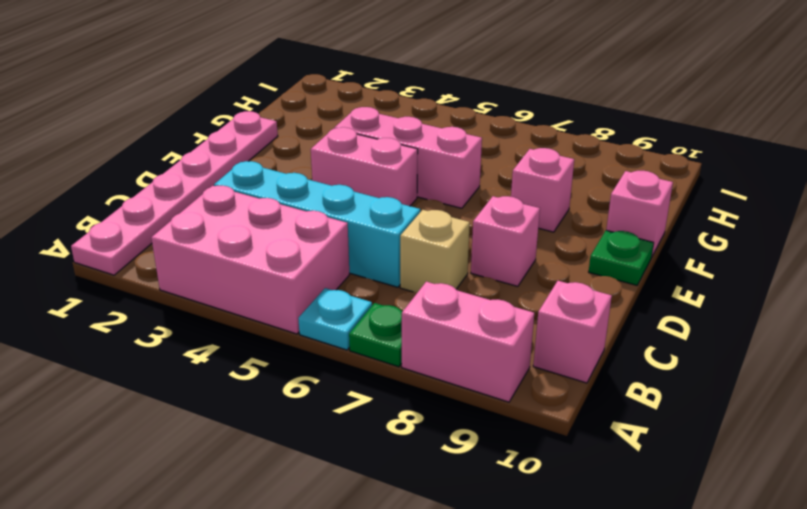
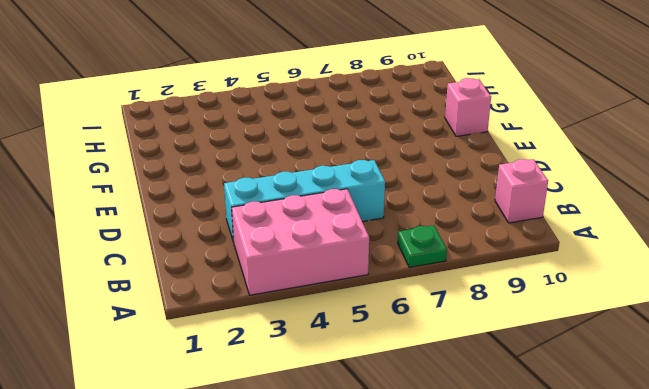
none -> pink plate A1:F1 level 1
none -> cyan plate A6 level 1
none -> pink brick A8:A9 level 1

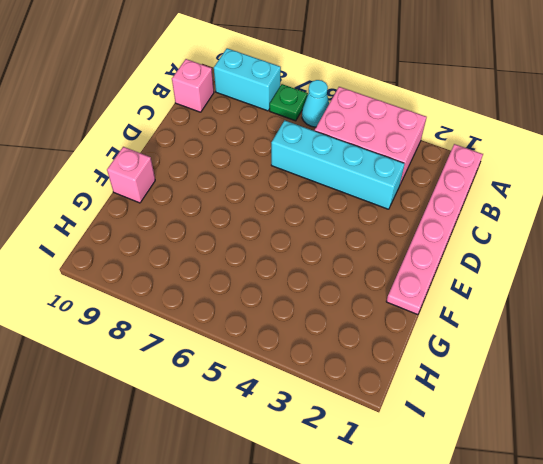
cyan cone A6 level 1 -> cyan plate A6 level 1
cyan brick A8:A9 level 1 -> pink brick A8:A9 level 1
none -> tan brick C7 level 1
none -> pink brick D8 level 1
none -> pink brick E4:E5 level 1

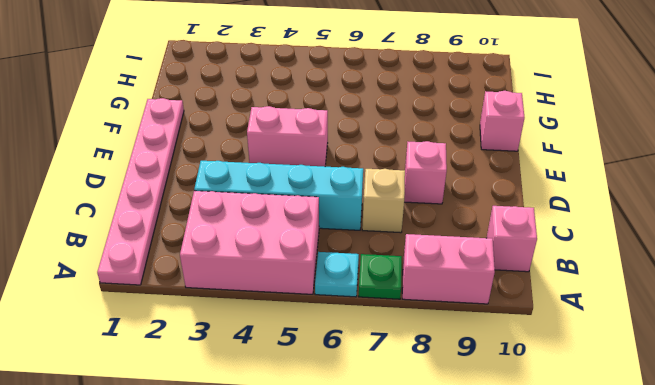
none -> green plate E10 level 1
none -> pink brick F4:F6 level 1
none -> pink brick F8 level 1

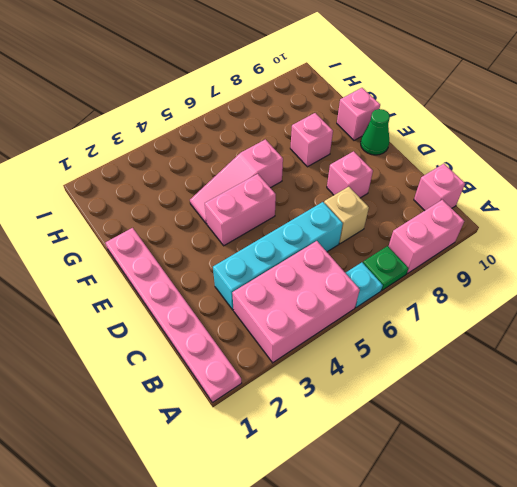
green cone E10 level 1 -> green plate E10 level 1
pink slope F4:F6 level 1 top 6 -> pink brick F4:F6 level 1

